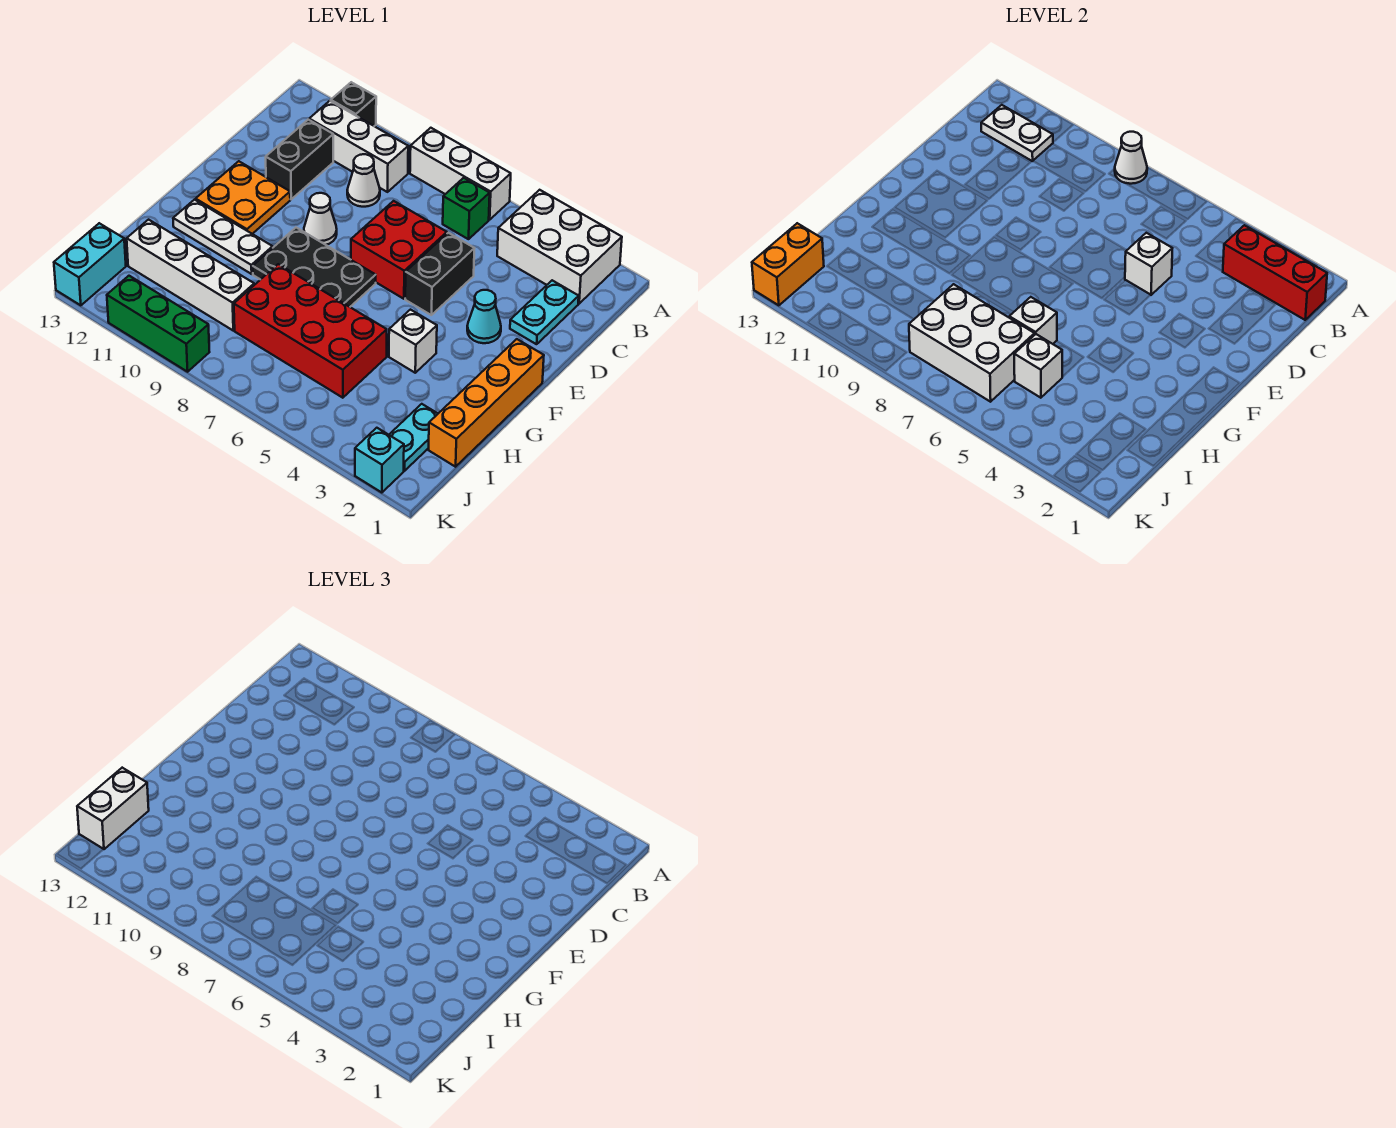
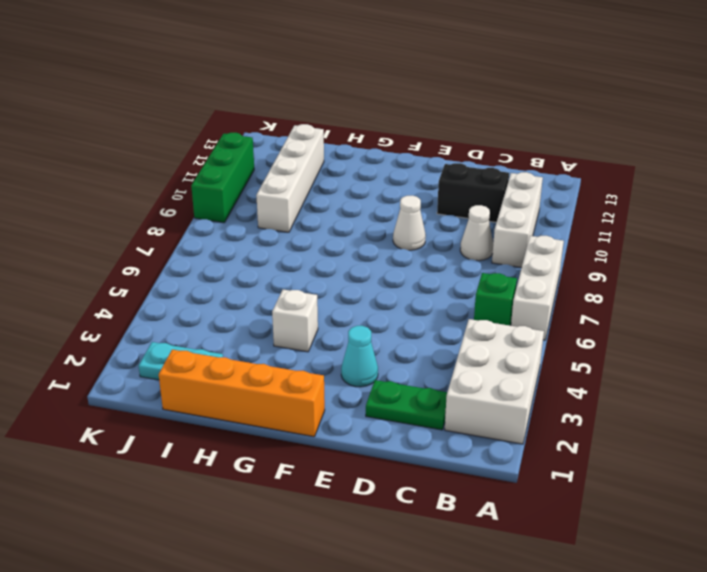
green plate C2:D2 level 1 -> cyan plate C2:D2 level 1
none -> black brick A11 level 1
none -> black brick D5:E5 level 1
none -> red brick D6:E7 level 1
none -> orange plate E11:F12 level 1

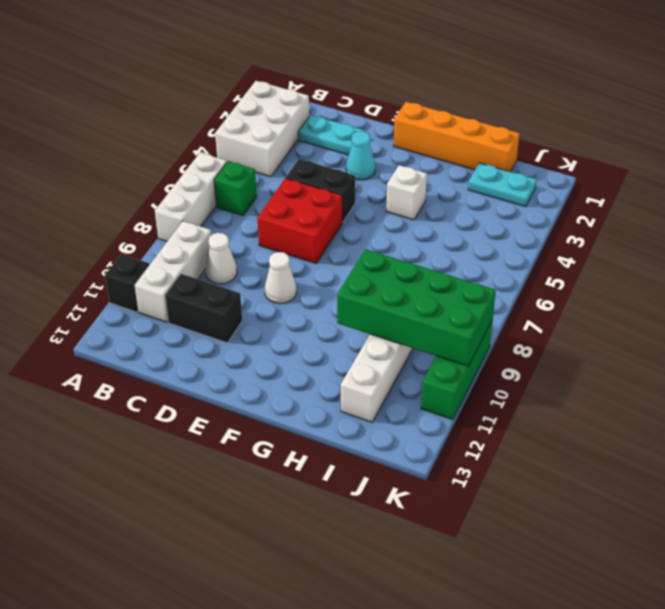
green brick H9:K10 level 2 -> none
none -> orange plate E11:F12 level 1
none -> black plate F7:G9 level 1
none -> white plate G10:G12 level 1
none -> red brick H5:I8 level 1

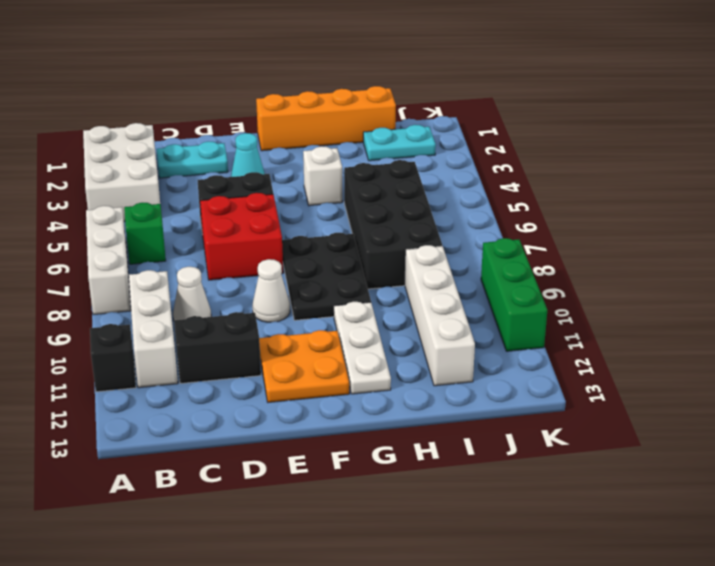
black brick H5:I8 level 1 -> red brick H5:I8 level 1
none -> cyan brick J13:K13 level 1
none -> cyan brick K2 level 1
none -> white cone A8 level 2
none -> red brick B1:B3 level 2

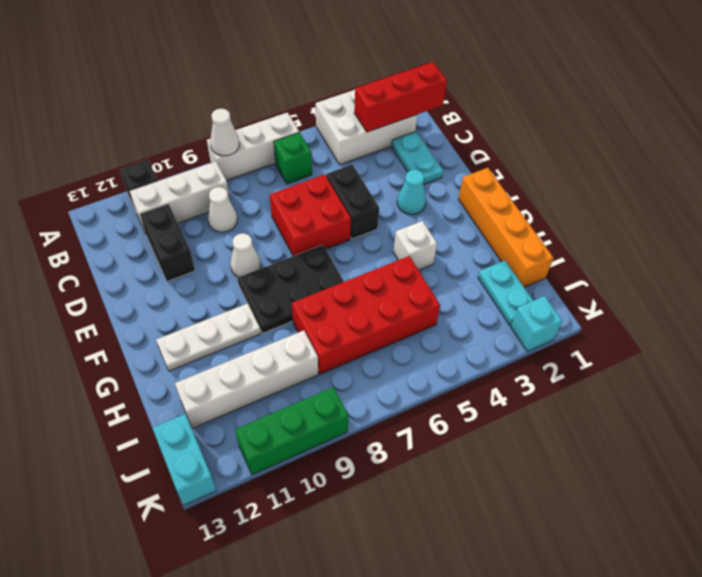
none -> orange plate E11:F12 level 1
none -> white plate B11:B12 level 2
none -> white brick D5 level 2
none -> white brick H6 level 2

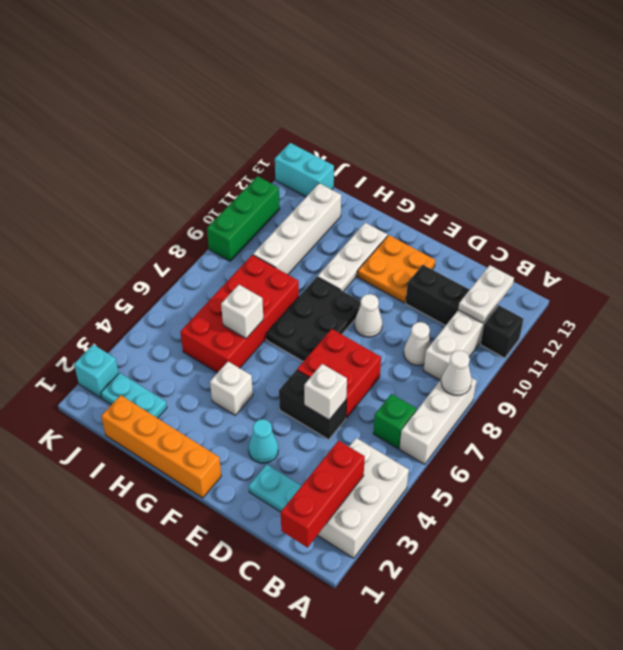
none -> white brick I5 level 2
none -> white brick I6:J8 level 2
none -> orange brick J13:K13 level 2
none -> white brick I13:J13 level 3

